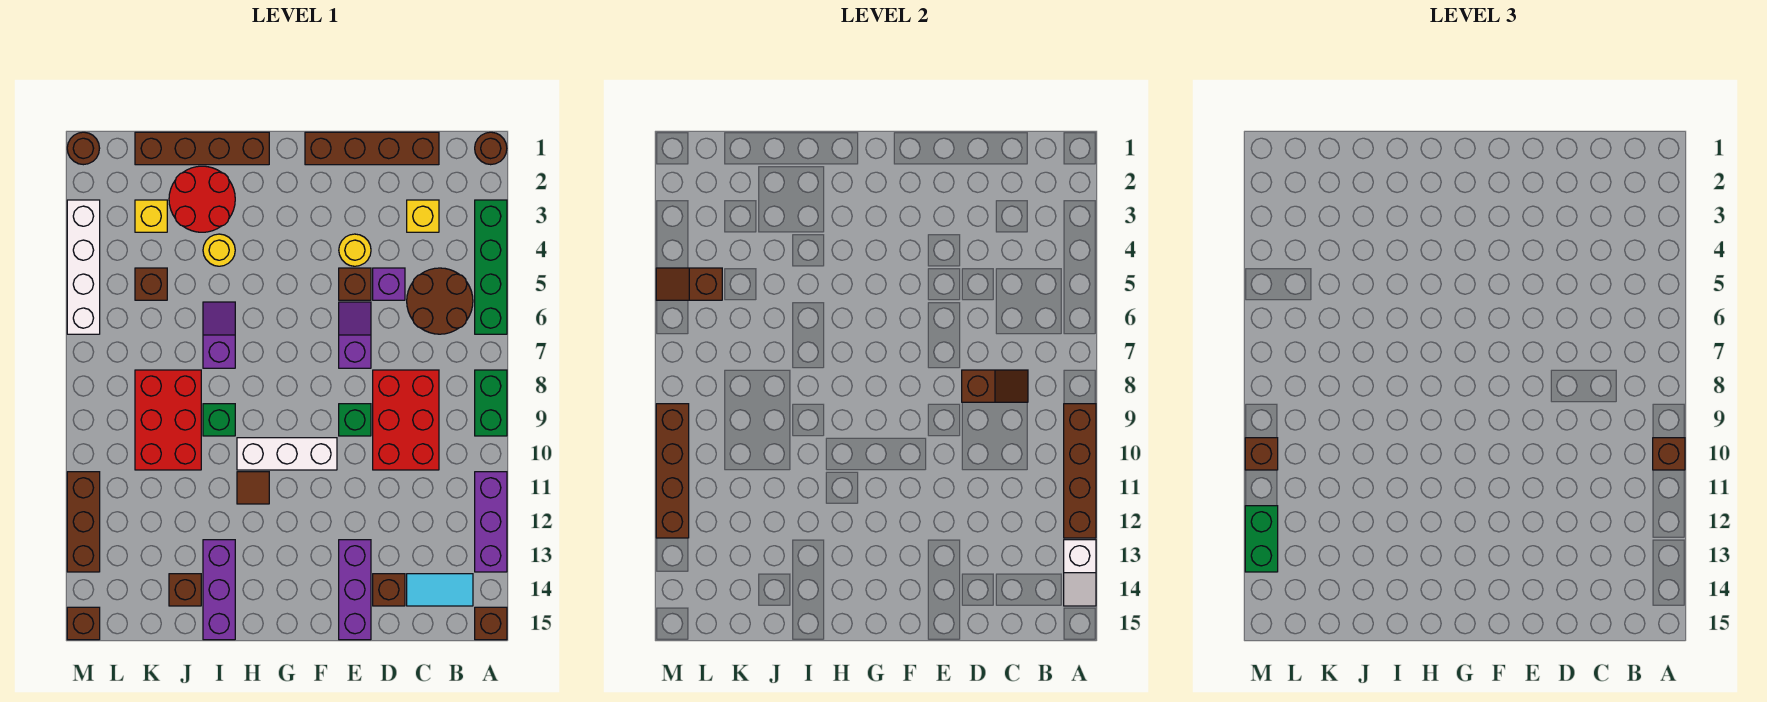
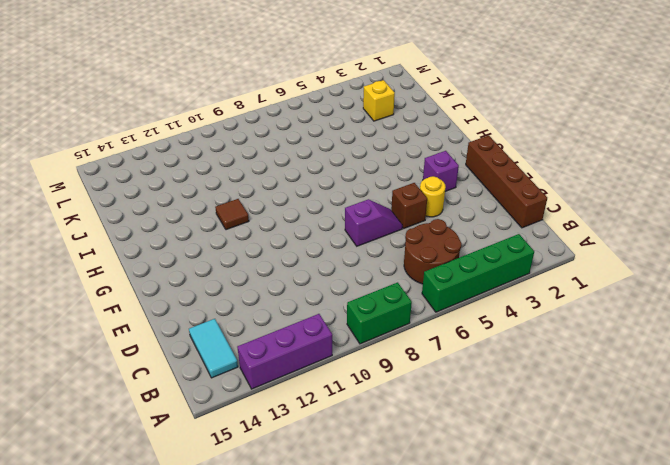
purple brick F3 level 1 -> purple brick D5 level 1
none -> brown round brick A1 level 1
none -> brown brick A15 level 1
none -> yellow brick C3 level 1
none -> red brick C8:D10 level 1

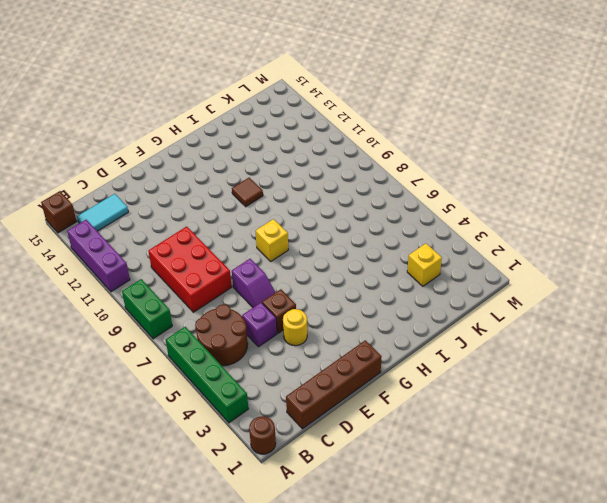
yellow brick G8 level 1 -> yellow brick C3 level 1
none -> brown brick D14 level 1
none -> green brick E9 level 1
none -> purple brick E13:E15 level 1
none -> white brick F10:H10 level 1

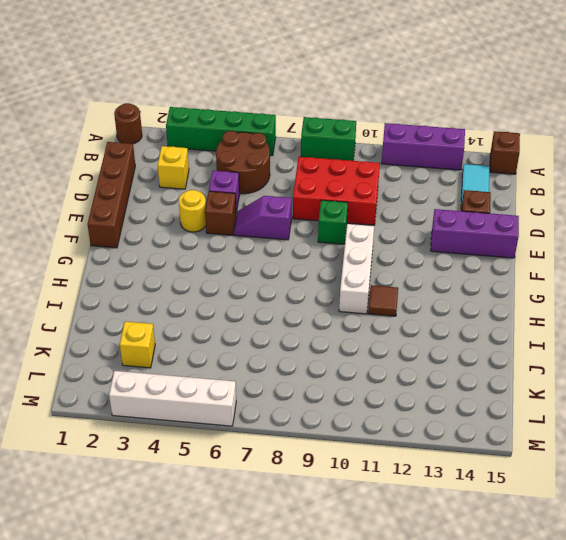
none -> brown brick H1:K1 level 1
none -> red round brick I2:J3 level 1
none -> yellow round brick I4 level 1
none -> purple slope I6:I7 level 1 top 7

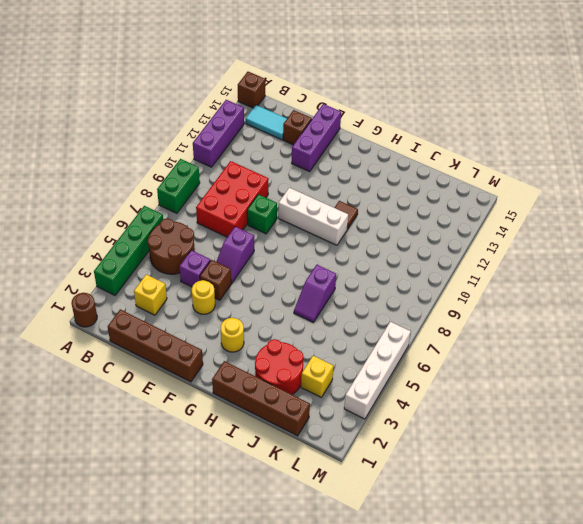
yellow round brick G3 level 1 -> yellow round brick I4 level 1
none -> green brick I9 level 1
none -> purple brick I13:I15 level 1
none -> red brick J8:K10 level 1
none -> brown brick J14 level 1

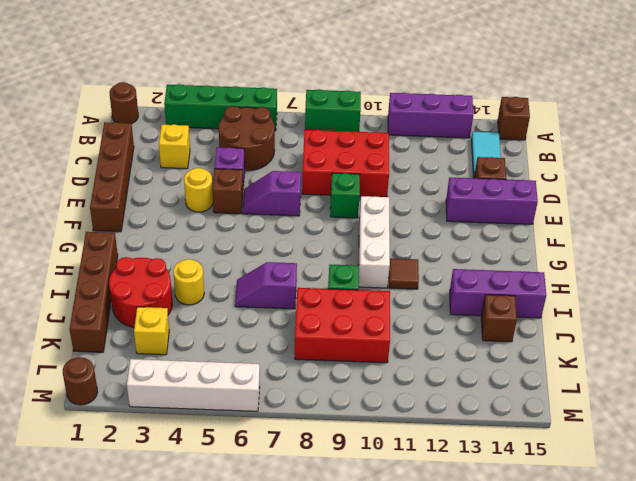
none -> brown brick K5 level 1
none -> brown brick M11:M13 level 1
none -> brown brick M15 level 1
none -> brown brick A9:A12 level 2

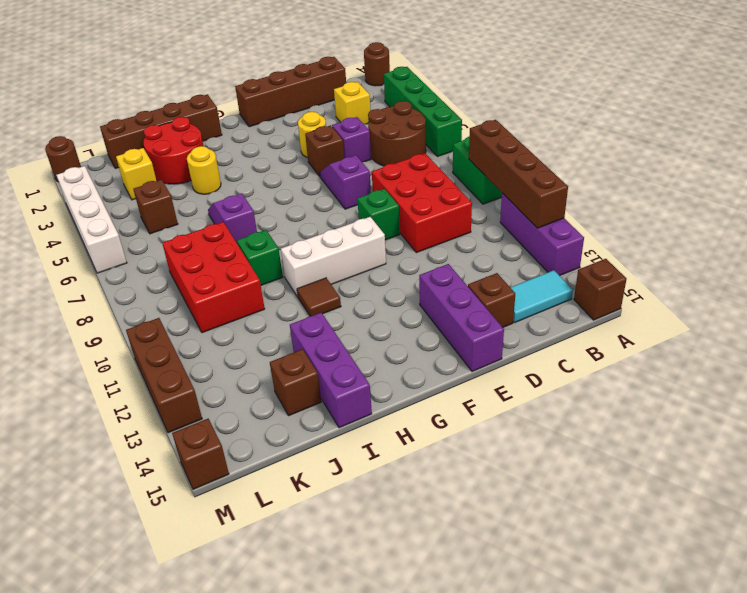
none -> white slope A13:A14 level 2 top 13
none -> brown slope C8:D8 level 2 top D
none -> brown slope L5:M5 level 2 top L
none -> brown brick M9:M12 level 2

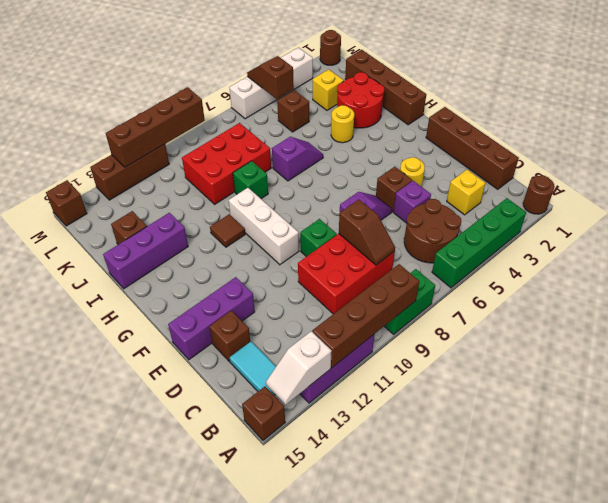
none -> brown brick A10 level 3
none -> brown brick M10 level 3
none -> green brick M12:M13 level 3

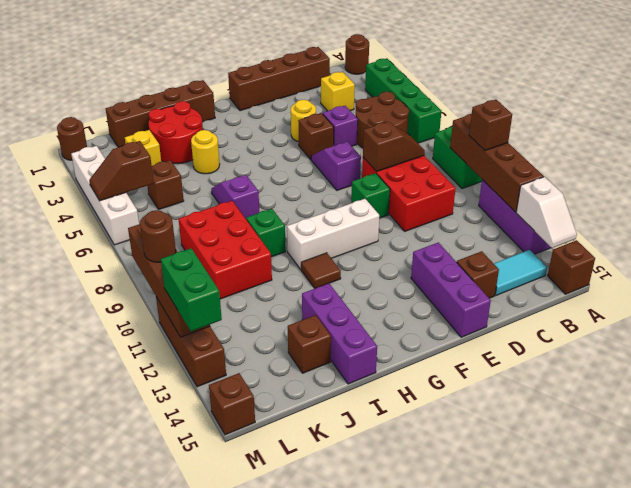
brown round brick M10 level 3 -> brown brick M10 level 3

